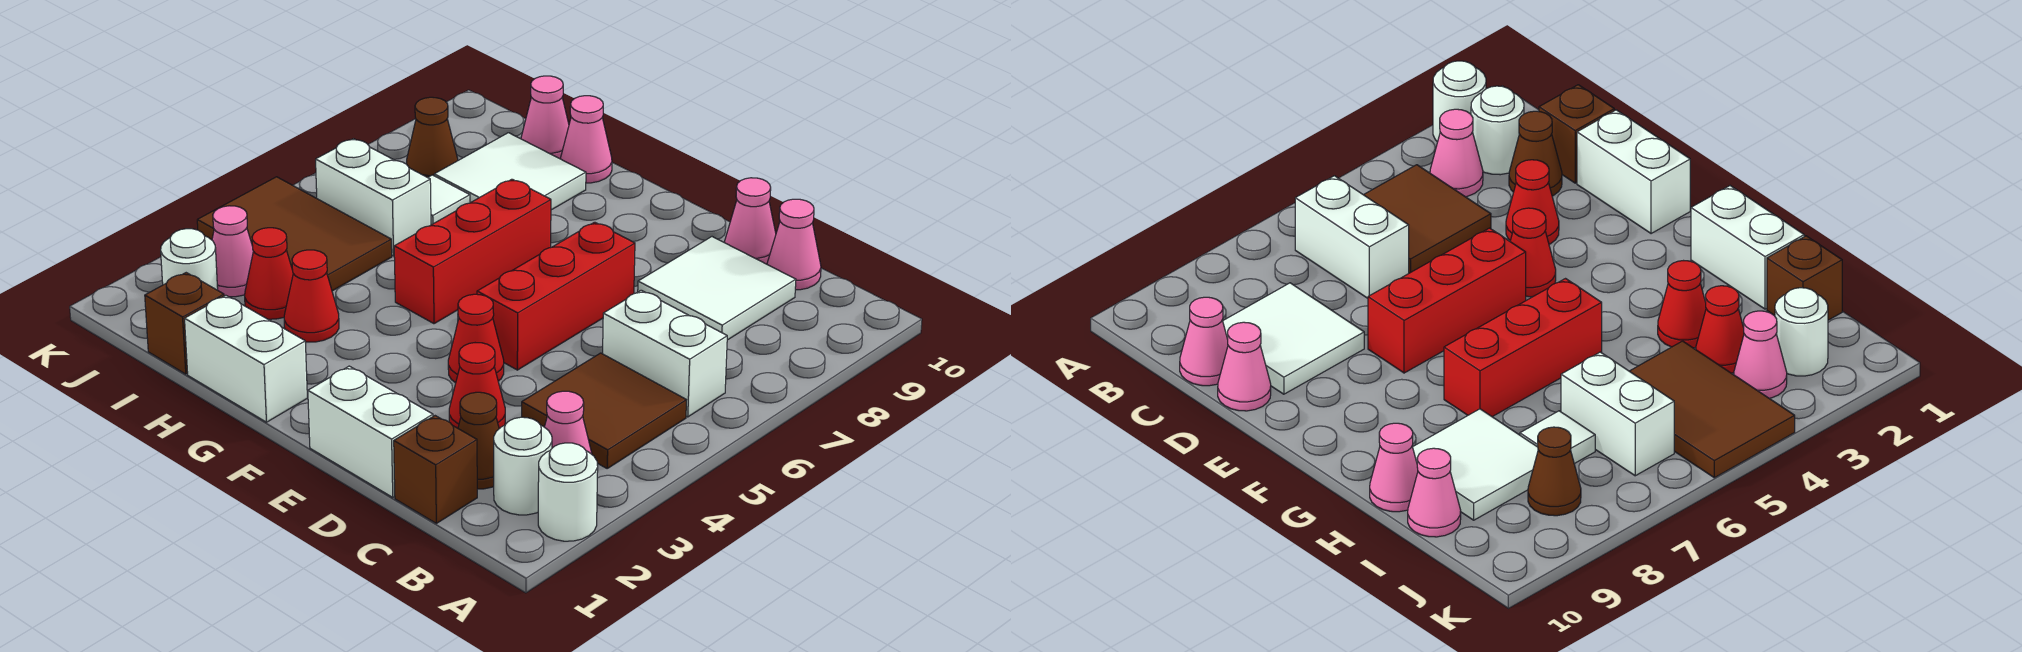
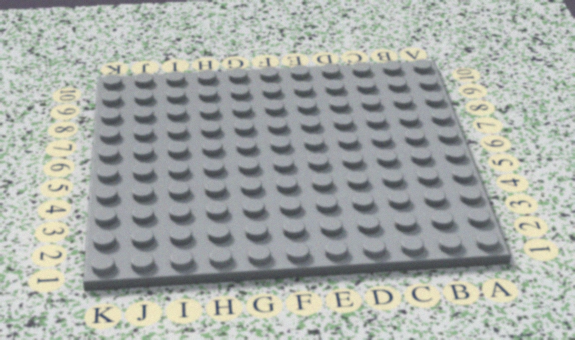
none -> white round brick A2 level 1
none -> white round brick B2 level 1
none -> pink cone B3 level 1

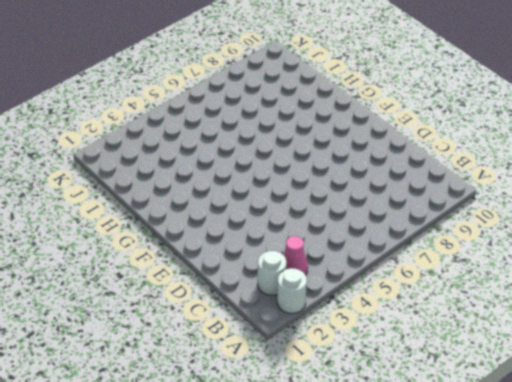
none -> brown tile B4:C5 level 1
none -> white brick B6:C6 level 1
none -> brown brick C1 level 1

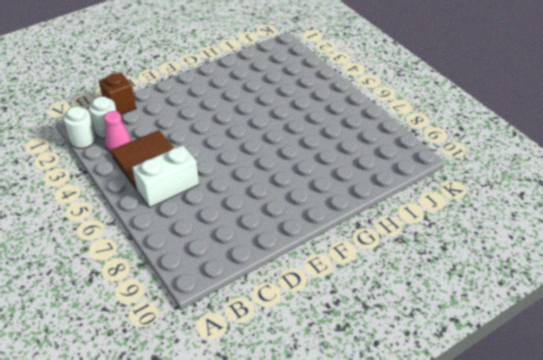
none -> brown cone C2 level 1
none -> white tile C8:D9 level 1
none -> pink cone C10 level 1

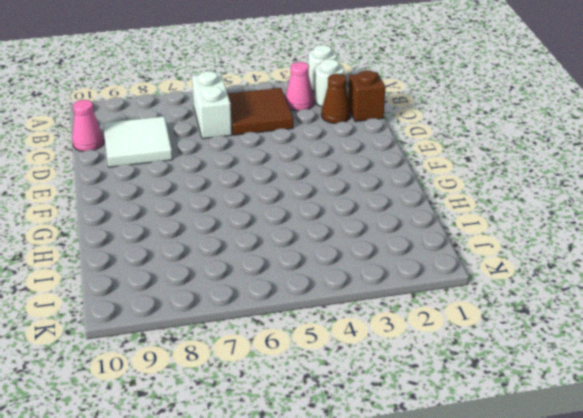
none -> white brick D1:E1 level 1
none -> red cone D3 level 1
none -> pink cone D10 level 1

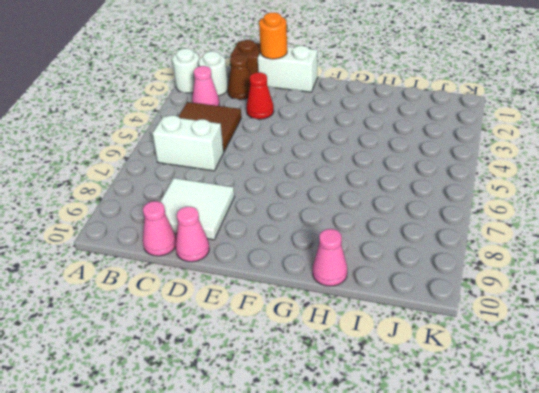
orange round brick D1 level 2 -> none
none -> red cone E4 level 1
none -> red brick E5:E7 level 1
none -> white brick G1:H1 level 1

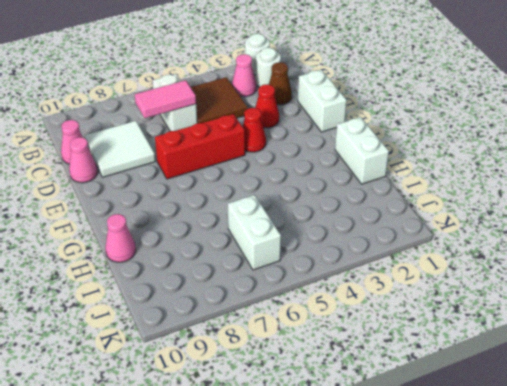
pink tile C6:C7 level 2 -> none
none -> brown brick C1 level 1
none -> red brick G5:G7 level 1
none -> red cone H3 level 1

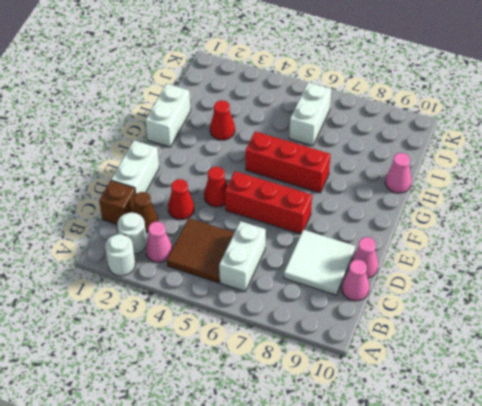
none -> white tile H8:I9 level 1
none -> brown brick I1 level 1
none -> red cone I3 level 1

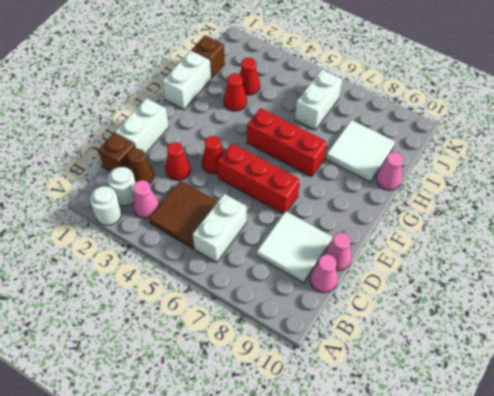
none -> brown tile I4:K5 level 1
none -> white tile I7 level 1
none -> pink cone I10 level 1

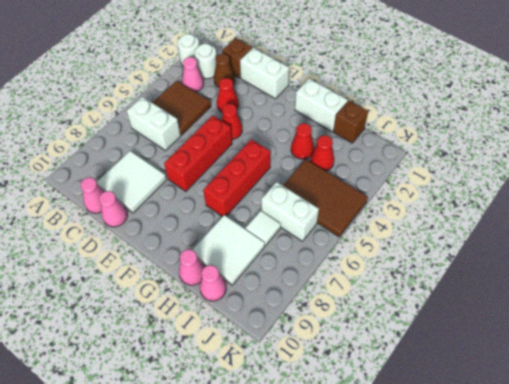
none -> white round brick J2 level 1
none -> pink cone J3 level 1
none -> brown cone J8 level 1

